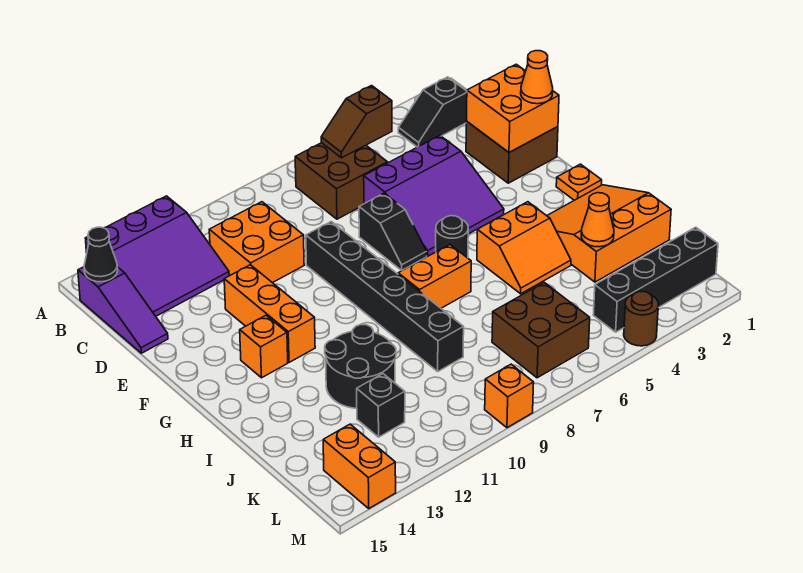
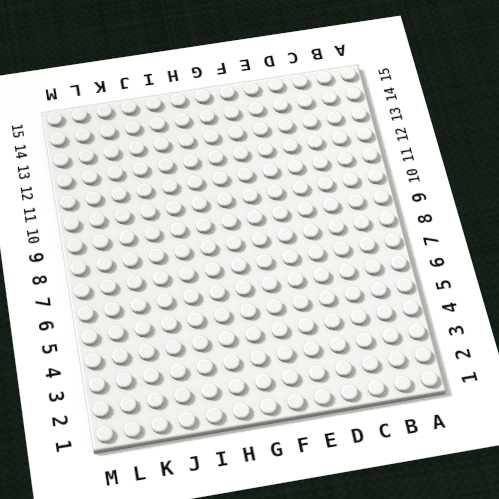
none -> purple slope A12:C14 level 1 top A
none -> black slope B2:B3 level 1 top 2
none -> brown brick B6:C7 level 1

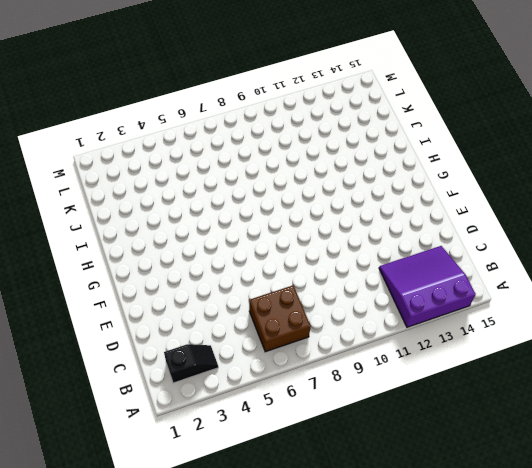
none -> purple slope B15:D15 level 1 top B
none -> orange brick C10:D11 level 1
none -> brown brick D1:E2 level 1

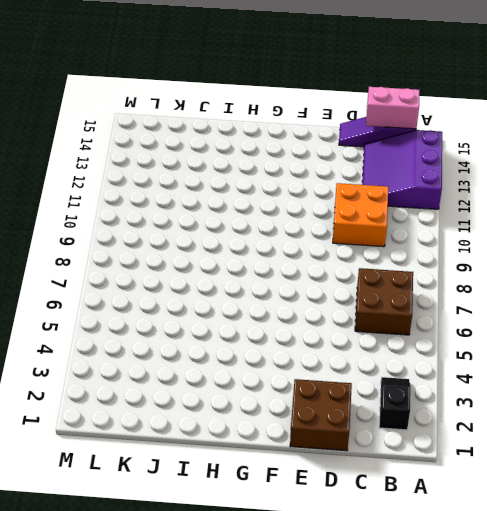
pink brick B15:C15 level 2 -> black cone B15 level 2
none -> purple slope D4:F6 level 1 top D
none -> black slope E7:F7 level 1 top E
none -> black brick E9:J9 level 1

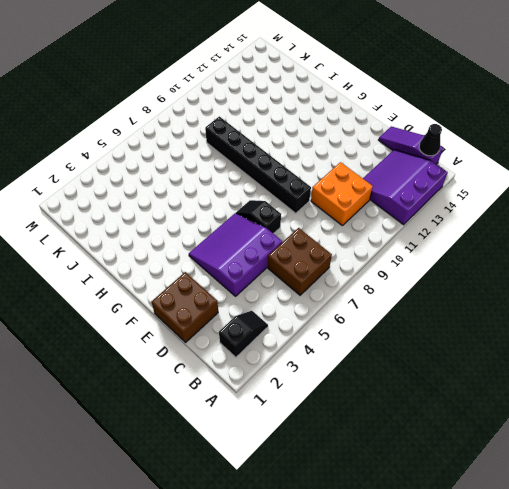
none -> orange brick E12:G12 level 1
none -> orange plate G1 level 1
none -> black round brick G6 level 1

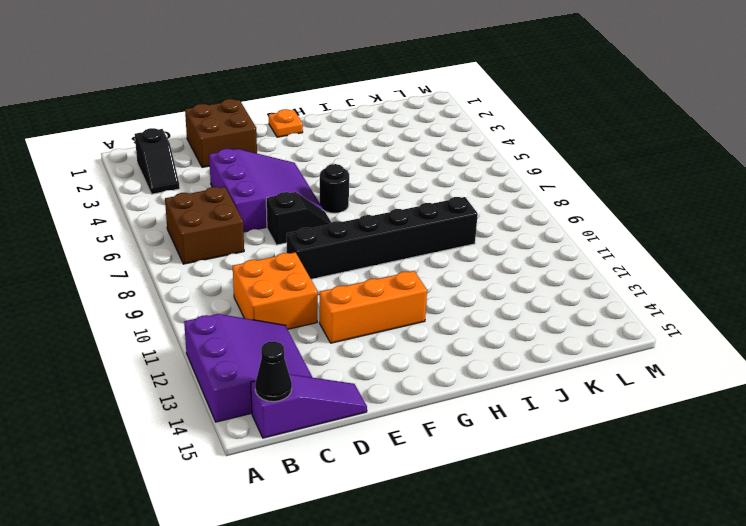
none -> orange brick G13 level 1
none -> orange slope H1:J3 level 1 top J
none -> orange slope H4:I5 level 1 top H

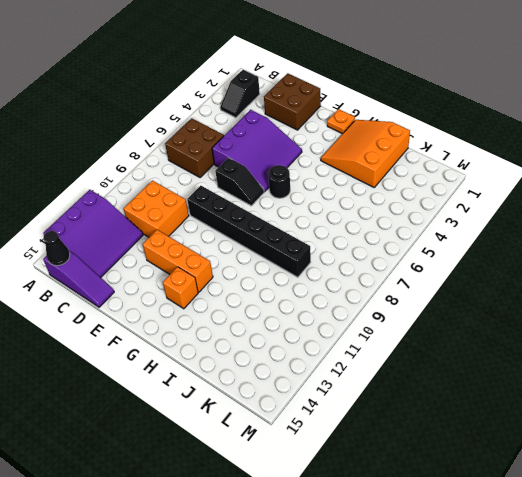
none -> orange slope H4:I5 level 1 top H
none -> orange brick H7:H8 level 1
none -> black round brick I11:J12 level 1

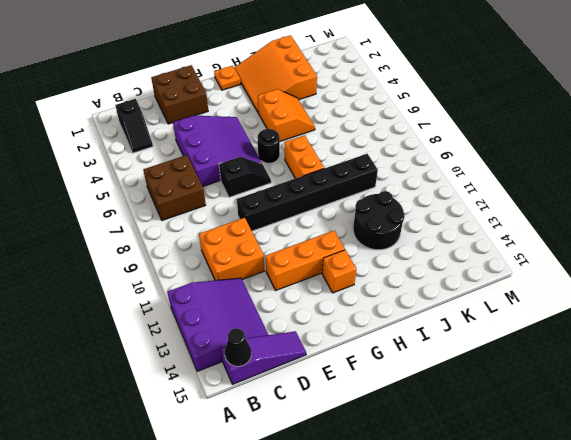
none -> brown brick K6:L7 level 1
none -> black brick K12 level 1
none -> black brick L1:L4 level 1

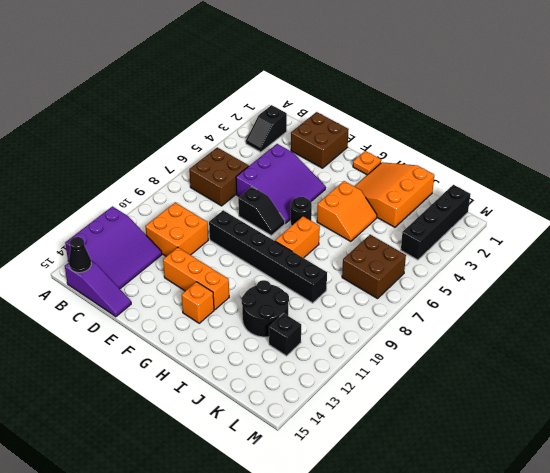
none -> orange brick L14:M14 level 1
none -> brown round brick M4 level 1
none -> orange brick M9 level 1

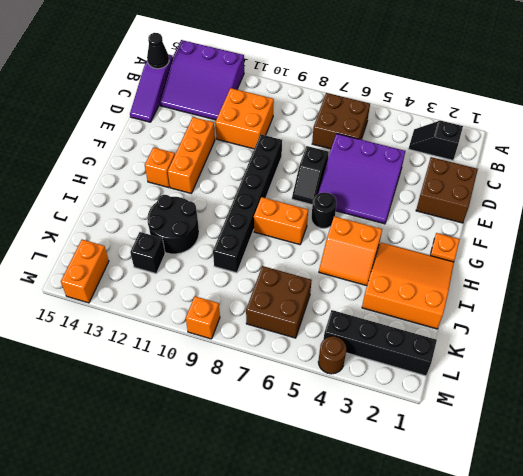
none -> brown slope B5:B6 level 2 top 5
none -> orange brick D1:E2 level 2
none -> orange cone J3 level 2

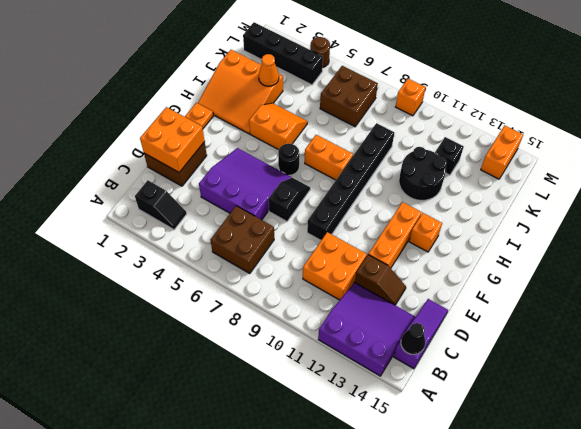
brown slope D12:D13 level 1 top 12 -> brown slope B5:B6 level 2 top 5
none -> orange cone E1 level 3

